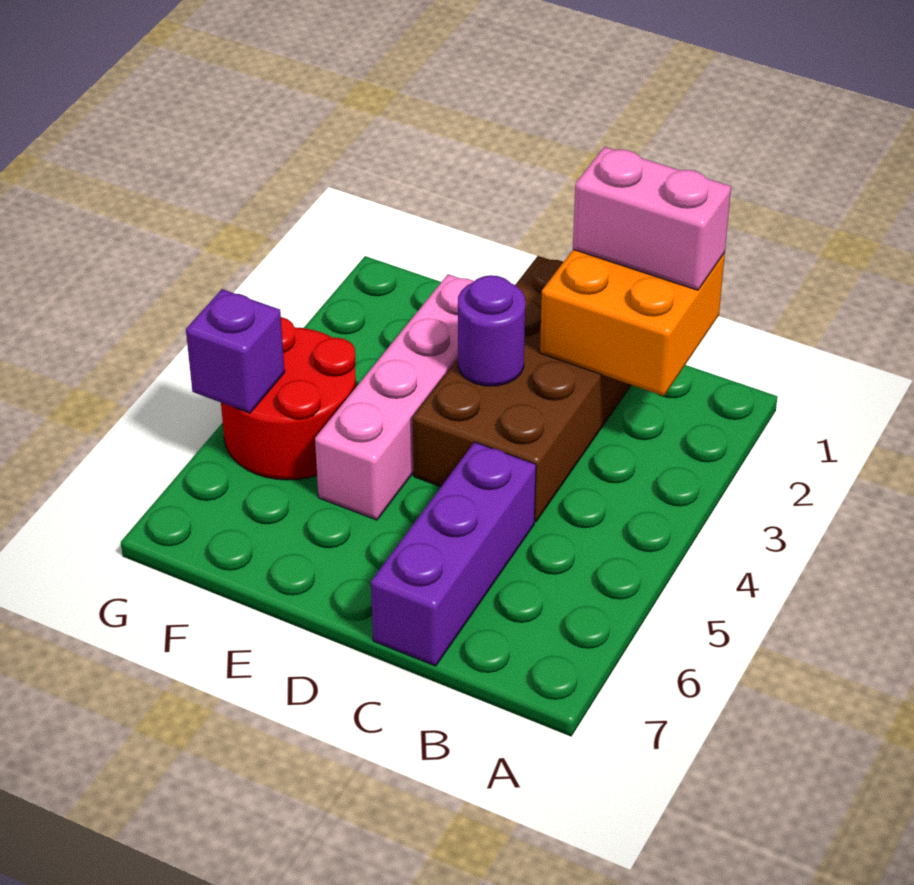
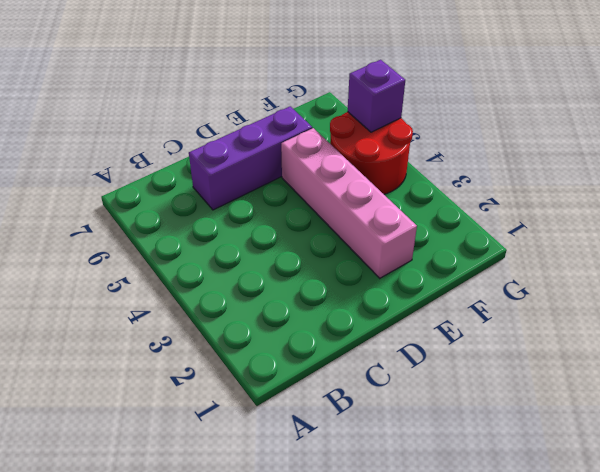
purple brick C6:E6 level 1 -> purple brick C5:C7 level 1
none -> brown brick C1:D4 level 1
none -> orange brick B1:C2 level 2

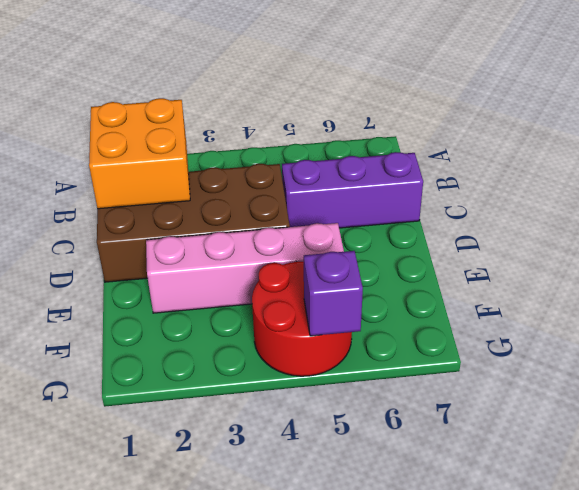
none -> purple round brick D3 level 2
none -> pink brick B1:C1 level 3

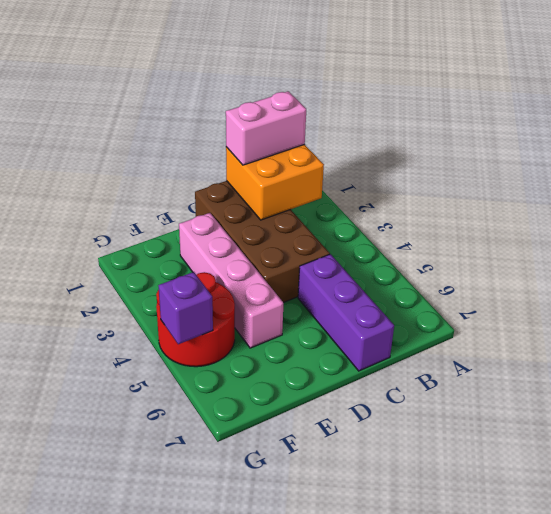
none -> purple round brick D3 level 2

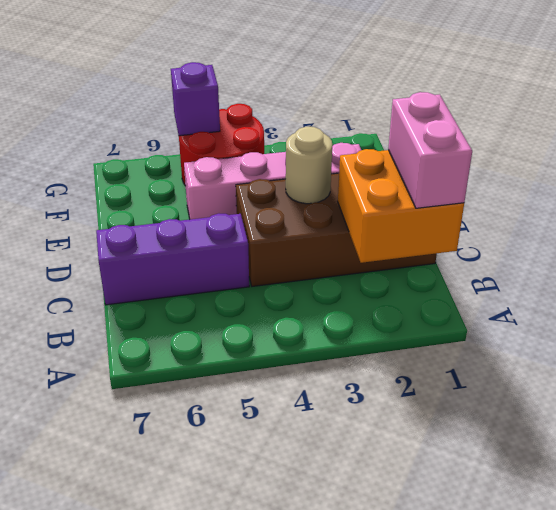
tan round brick D3 level 2 -> purple round brick D3 level 2

